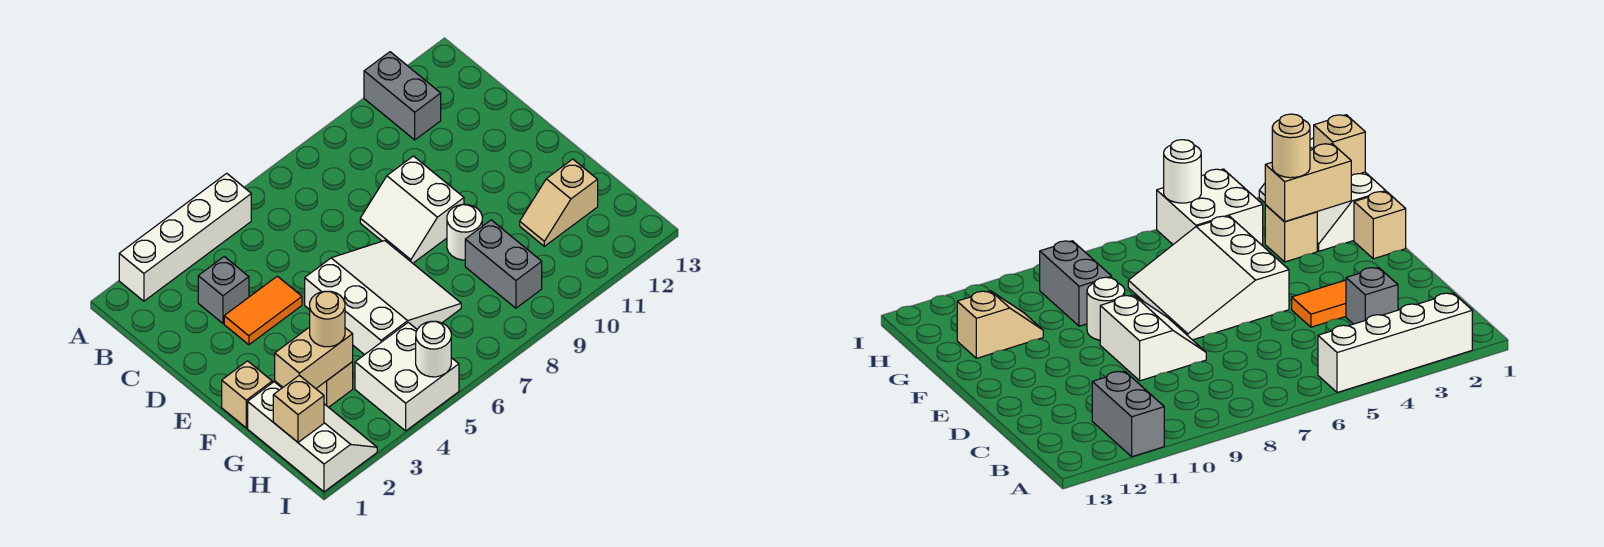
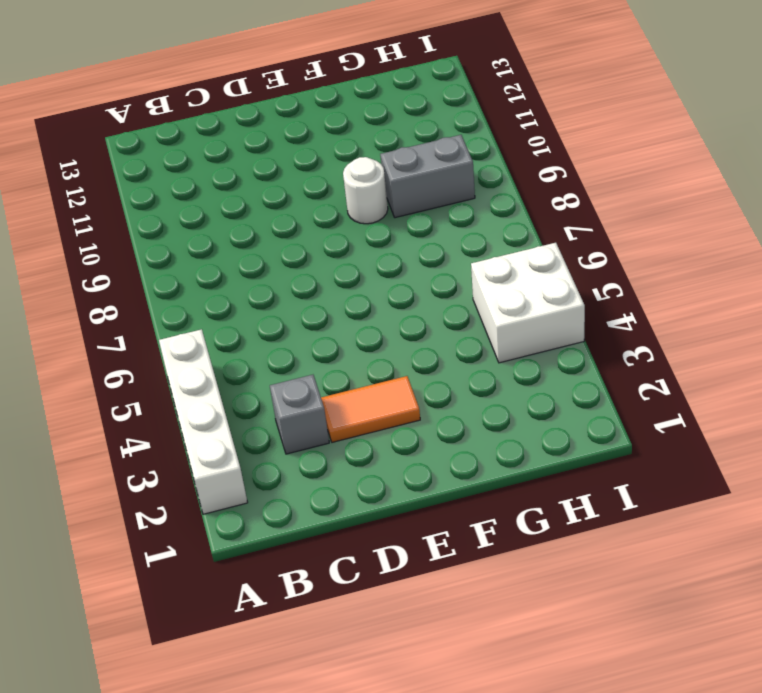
orange tile D3:E3 level 1 -> orange tile D3:D4 level 1
none -> grey brick A11:B11 level 1
none -> white slope D8:E9 level 1 top 9
none -> white slope E5:G7 level 1 top 5

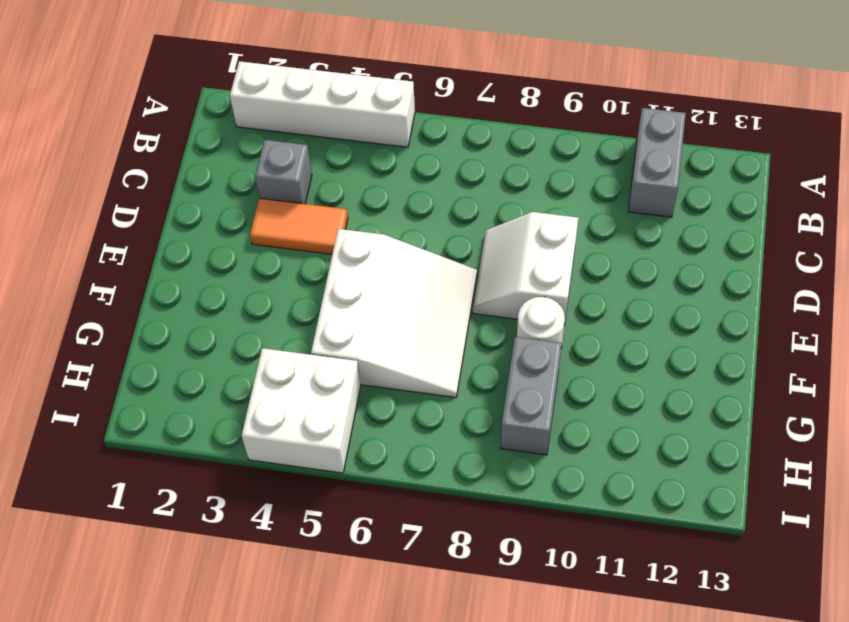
none -> tan brick F1 level 1
none -> white slope G1:I2 level 1 top 1
none -> tan brick G3 level 1

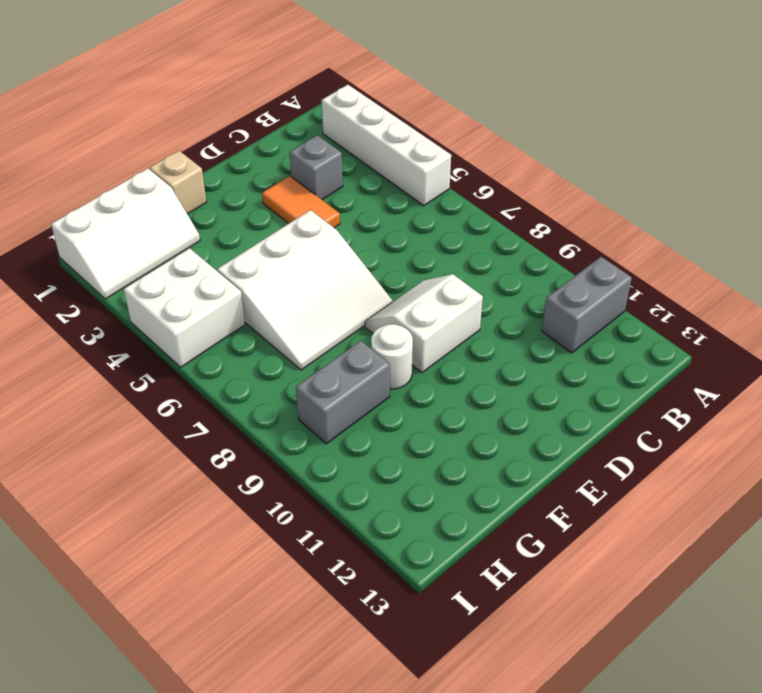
none -> tan brick G3 level 1
none -> tan slope G11:G12 level 1 top 12
none -> tan brick G2:G3 level 2

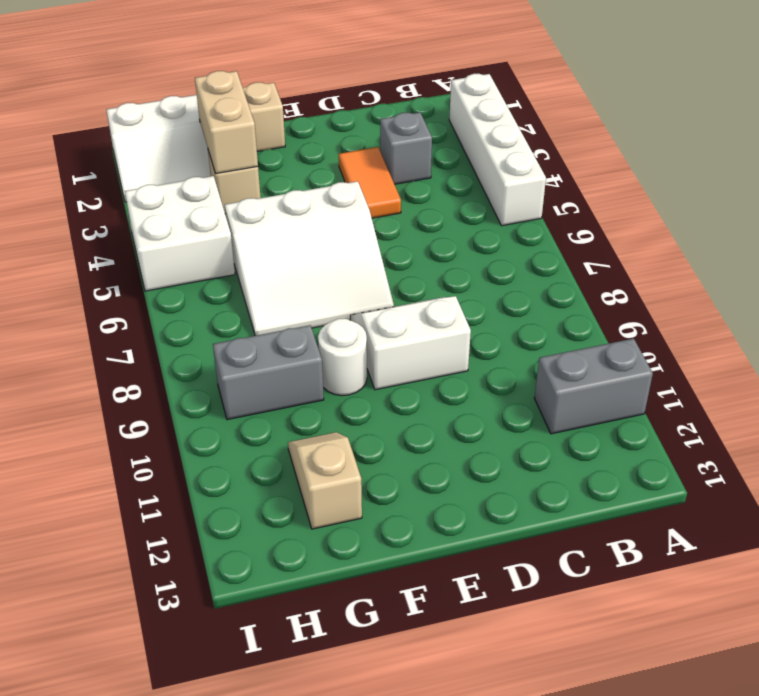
none -> tan brick H1 level 2
none -> white round brick I5 level 2
none -> tan round brick G3 level 3

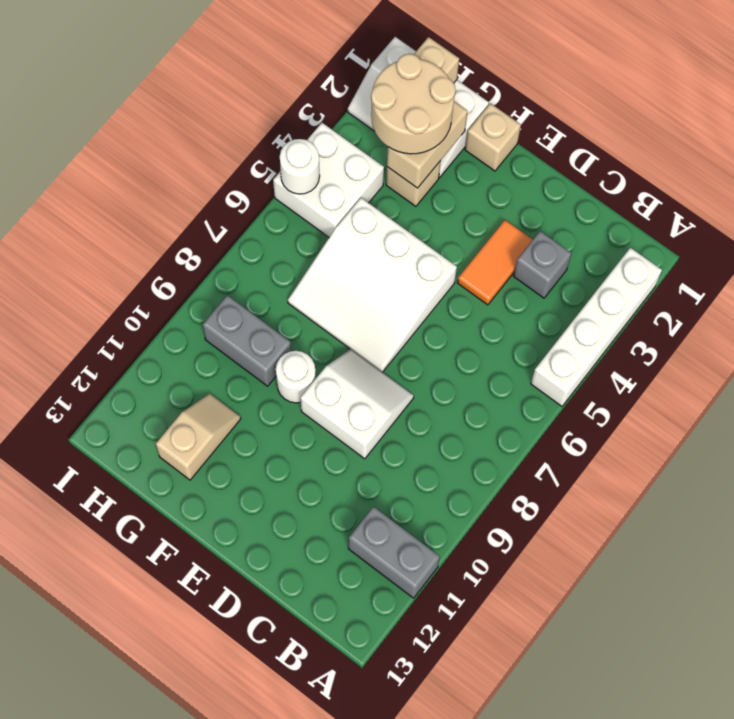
tan round brick G2:H3 level 3 -> tan round brick G3 level 3

